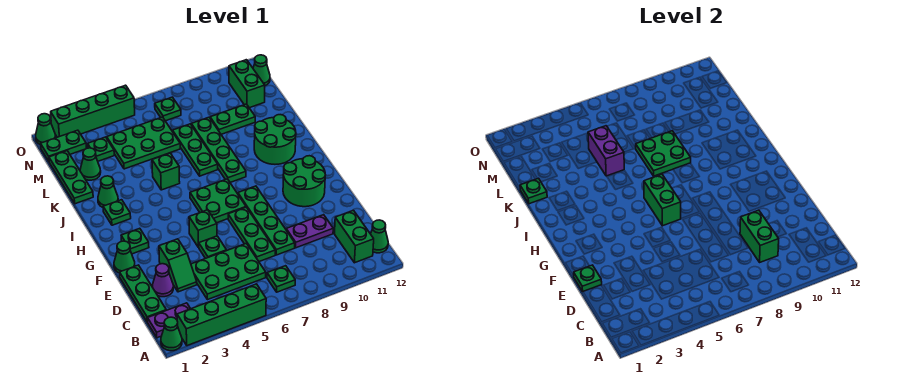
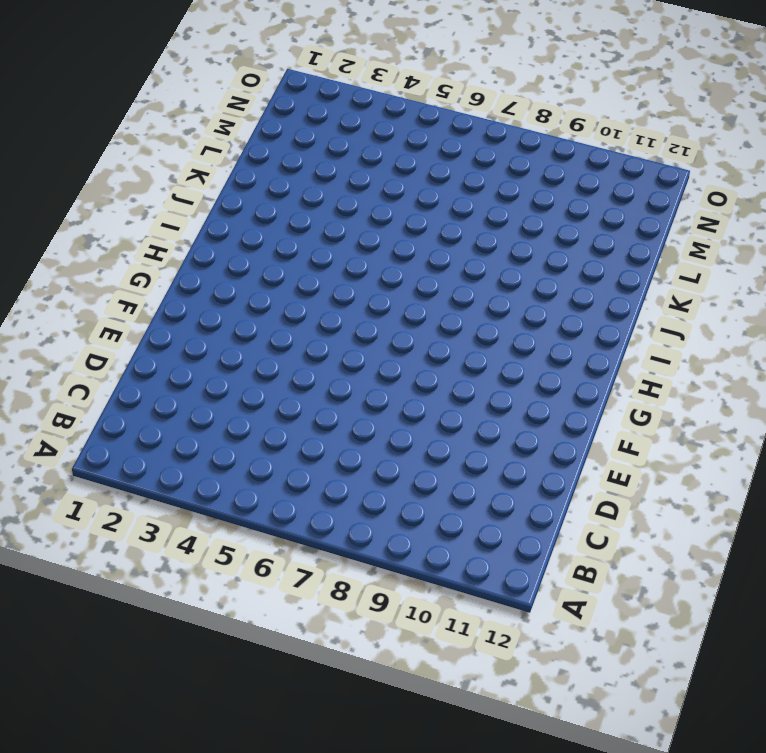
none -> green cone A1 level 1
none -> green brick A2:A5 level 1
none -> purple plate B1:B2 level 1
none -> green plate B7 level 1

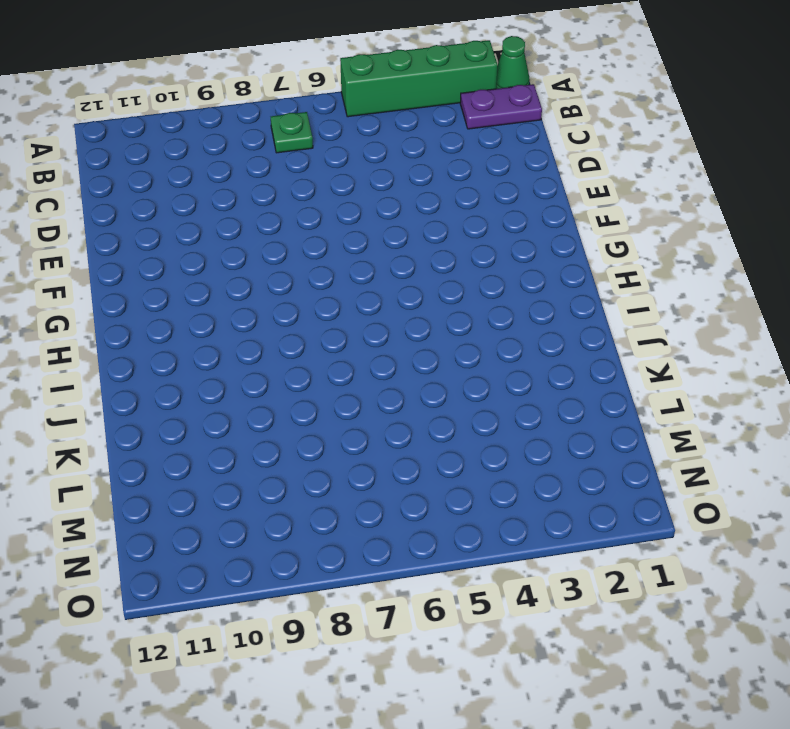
none -> green brick B11:C11 level 1
none -> green cone B12 level 1
none -> green plate C1:E1 level 1
none -> green plate C4:D6 level 1

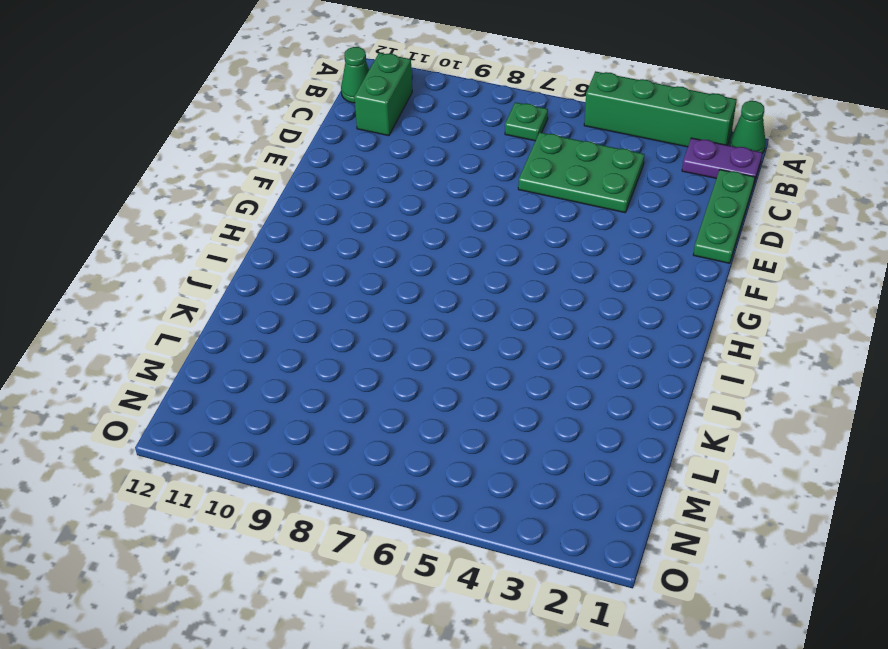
none -> purple cone D2 level 1
none -> green slope D3:E3 level 1 top E
none -> green plate D7:F7 level 1
none -> green plate D8:G8 level 1

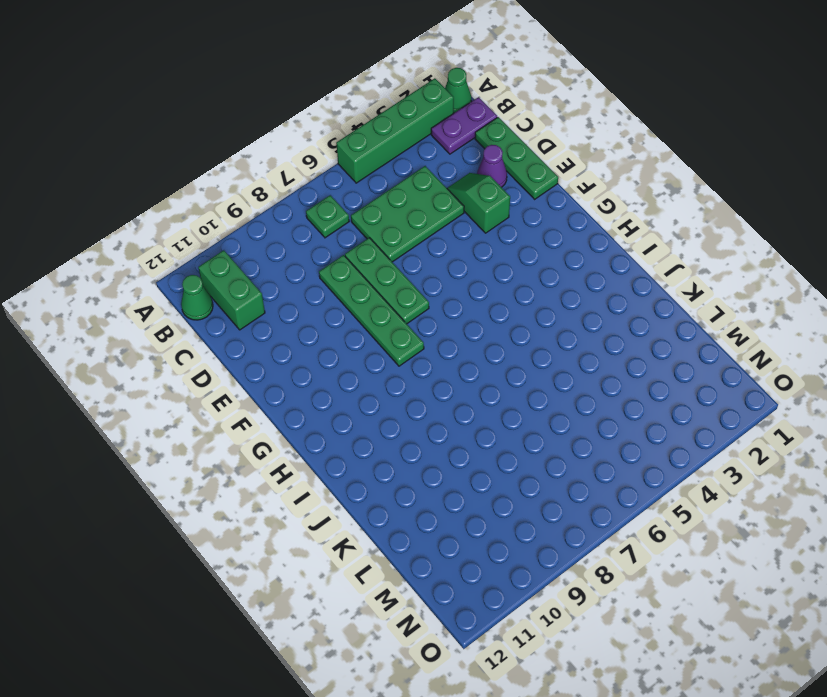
none -> purple plate D9:D10 level 1
none -> green plate E5 level 1
none -> green cone F1 level 1
none -> green brick F5 level 1

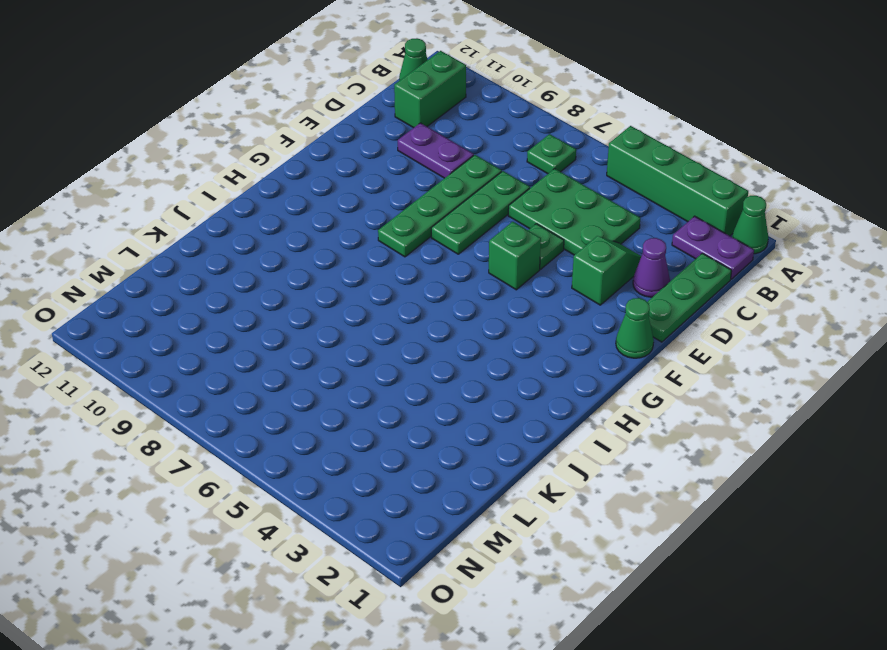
none -> green round brick F10:G11 level 1
none -> green plate G2 level 1
none -> green plate G6:H7 level 1
none -> green plate I2 level 1

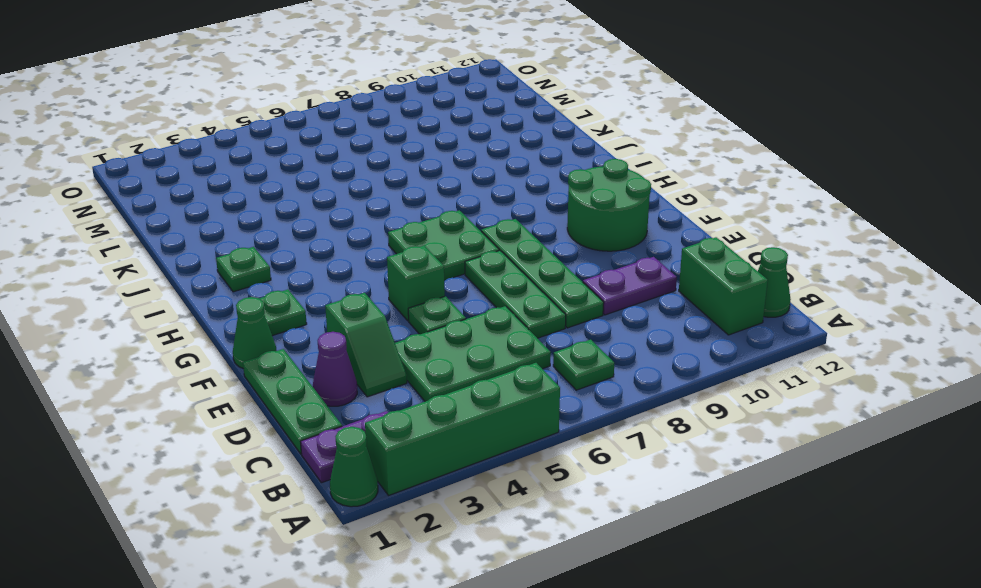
none -> green plate I8:L8 level 1
none -> green round brick I10:J11 level 1
none -> green cone J2 level 1
none -> green brick J5 level 1

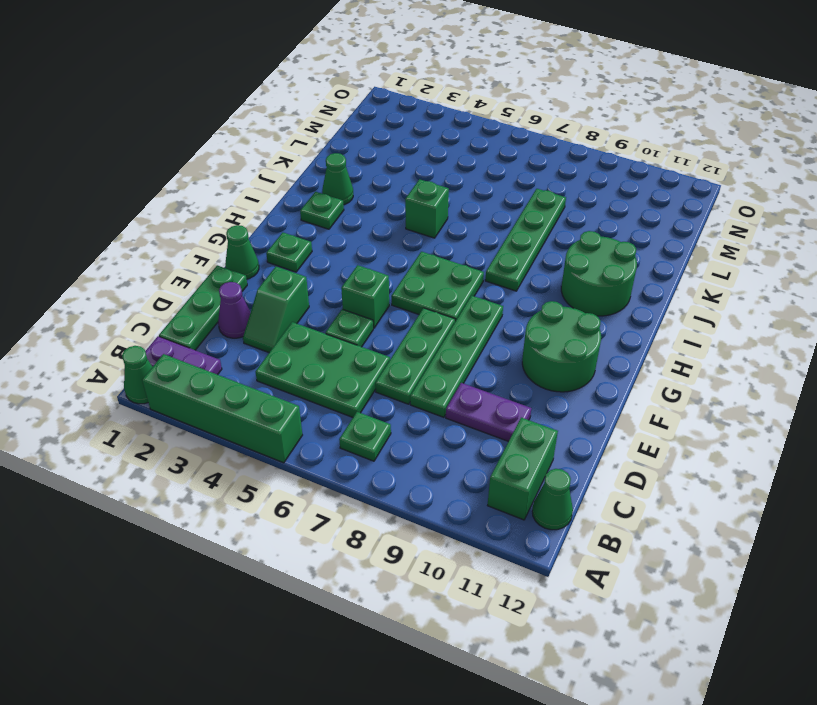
none -> green plate J7:L7 level 1
none -> green plate K1:M1 level 1
none -> green cone L2 level 1
none -> green plate L4:M6 level 1

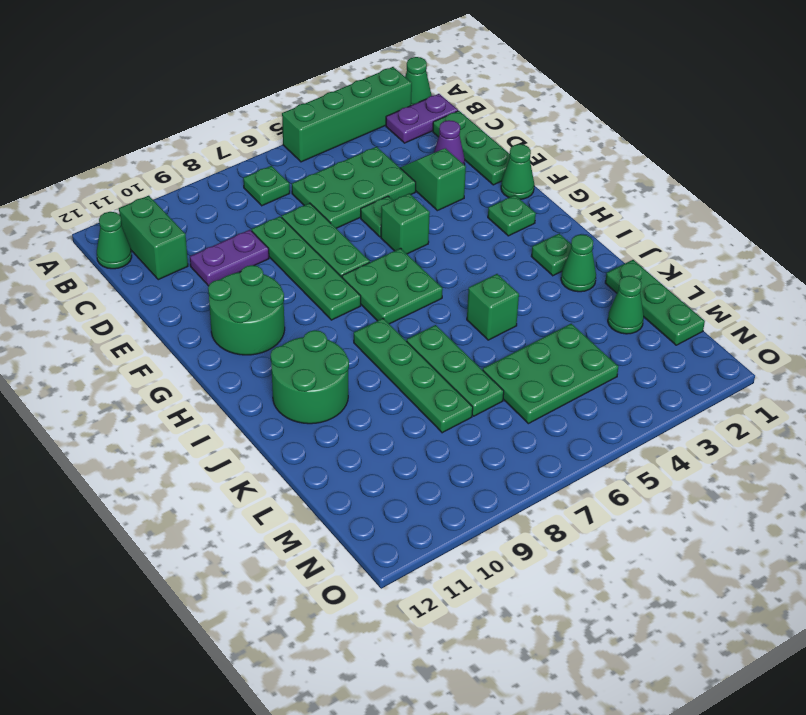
none -> green plate L9:L10 level 1
none -> green plate M3 level 1
none -> green brick M11:N11 level 1
none -> green plate N1:N2 level 1

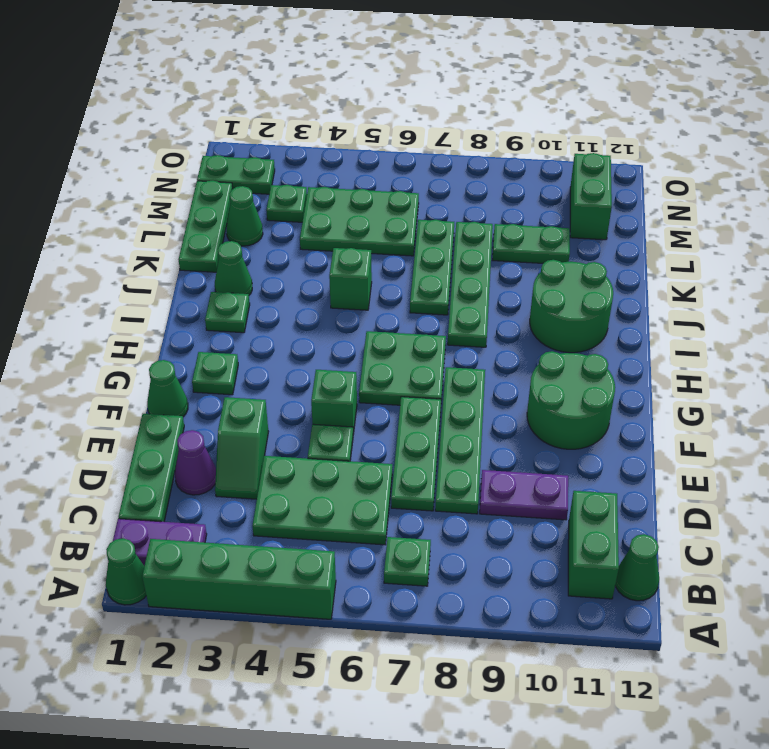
none -> green plate N7 level 1
none -> green cone N12 level 1
none -> green cone O1 level 1
none -> green brick O2:O5 level 1

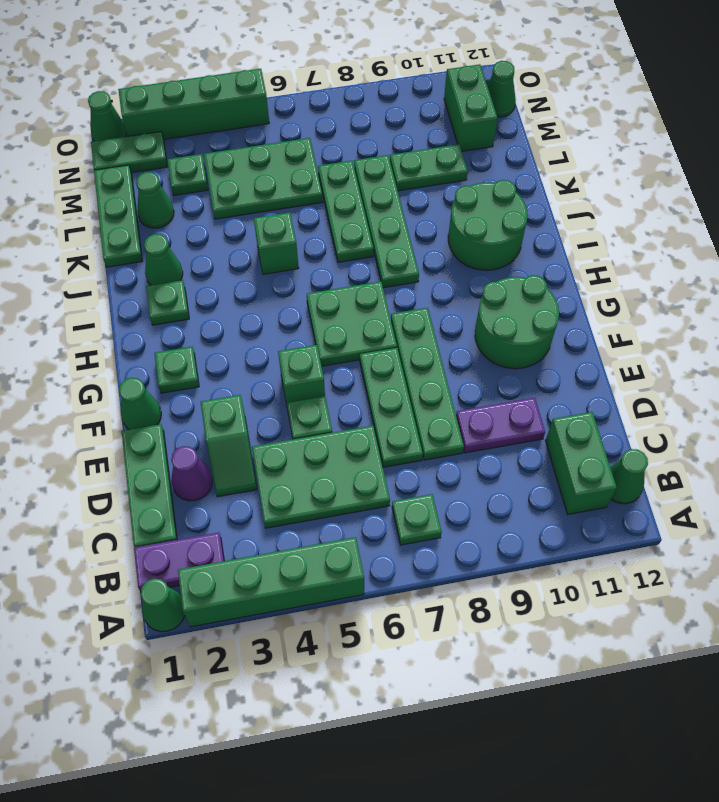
none -> green plate N7 level 1
none -> green brick C9:D9 level 2
none -> green plate E1 level 2
none -> green brick G6:H6 level 2

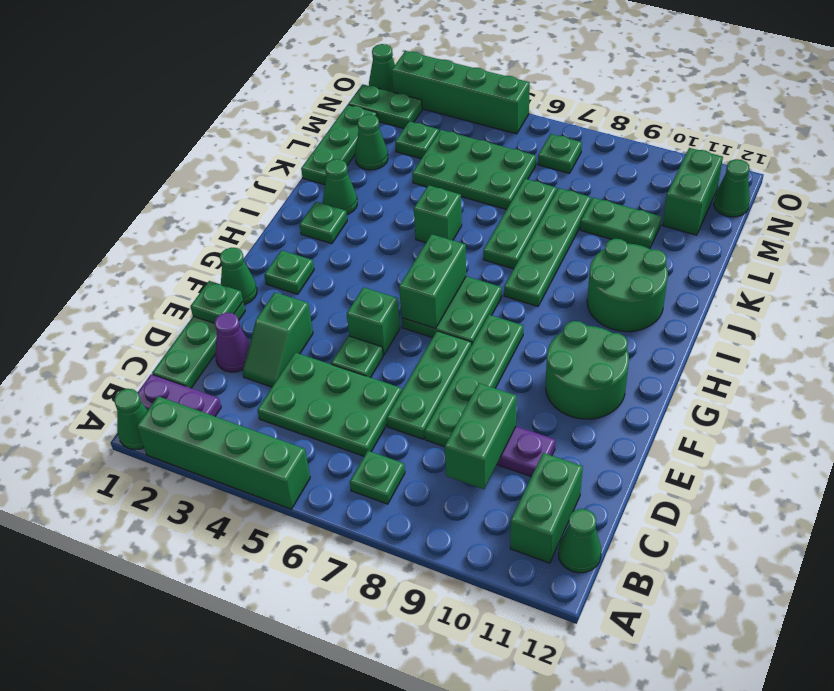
none -> green plate J7:K8 level 2
none -> green plate K1 level 2
none -> purple brick K5:L5 level 2

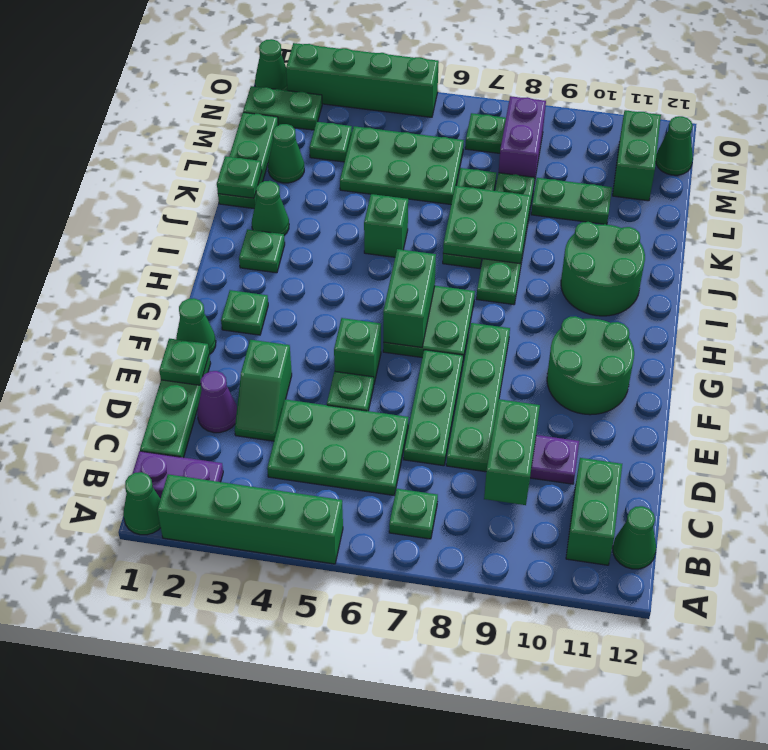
purple brick M8:N8 level 1 -> purple brick K5:L5 level 2

